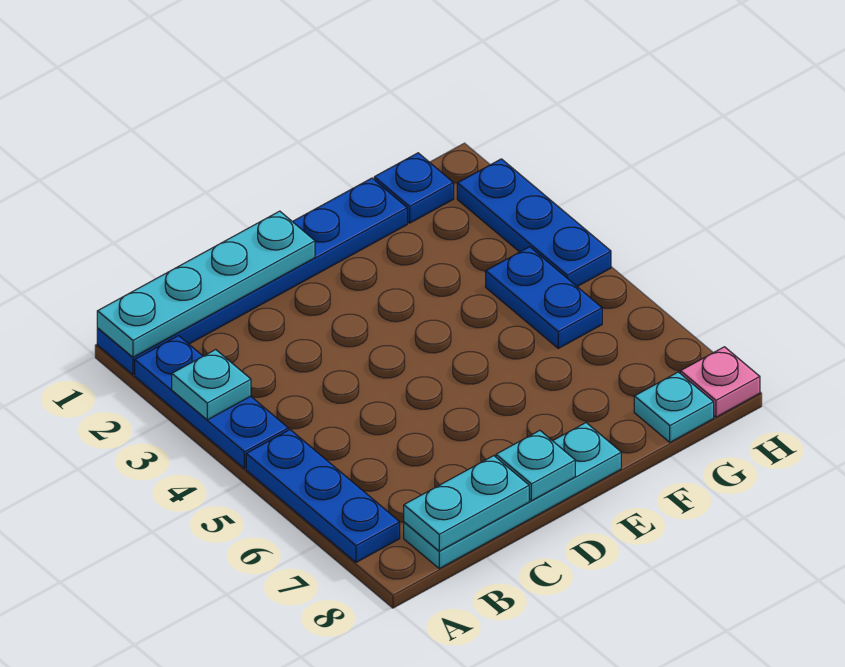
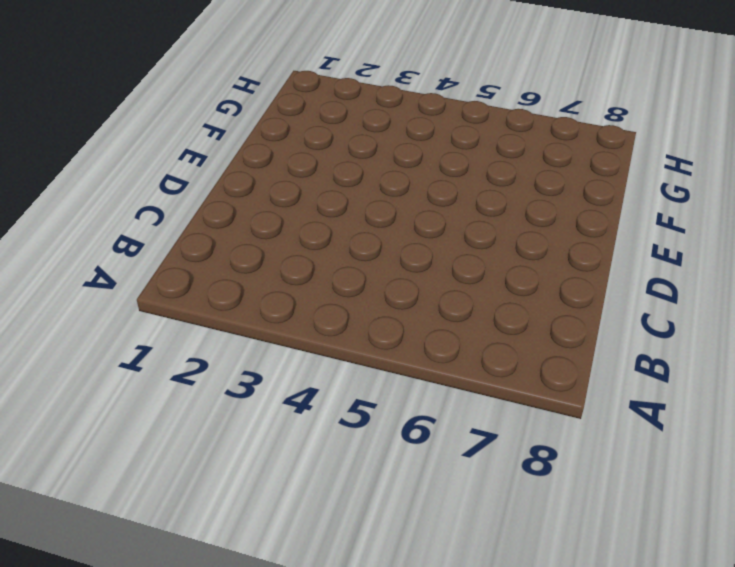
none -> blue plate A1:F1 level 1
none -> blue plate A2:A4 level 1
none -> blue plate A5:A7 level 1

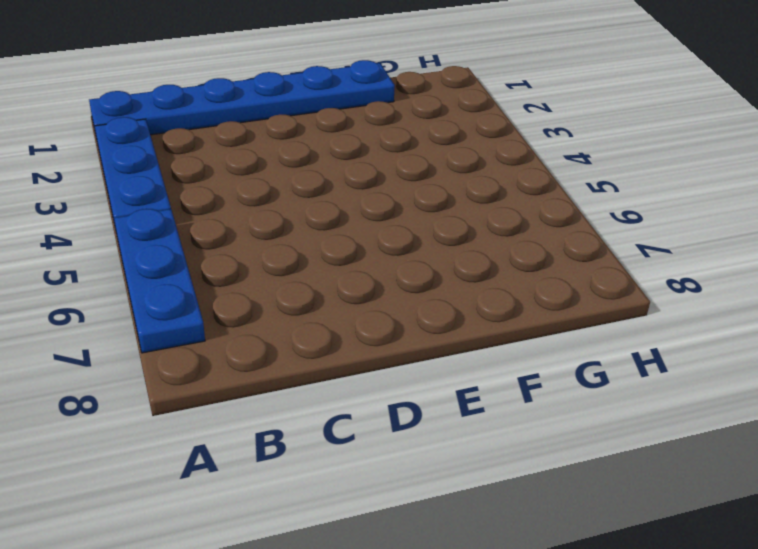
none -> cyan plate B8:E8 level 1
none -> blue plate G1 level 1
none -> blue plate G4:G5 level 1

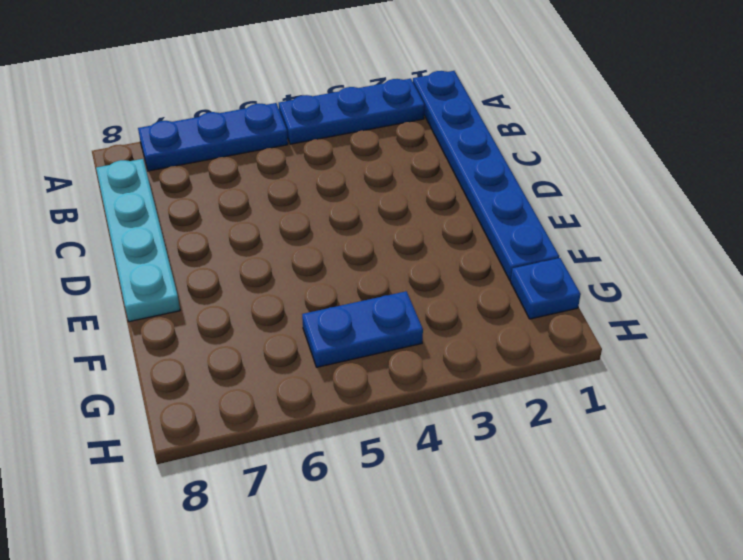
none -> cyan plate G8 level 1
none -> blue plate H2:H4 level 1
none -> pink plate H8 level 1

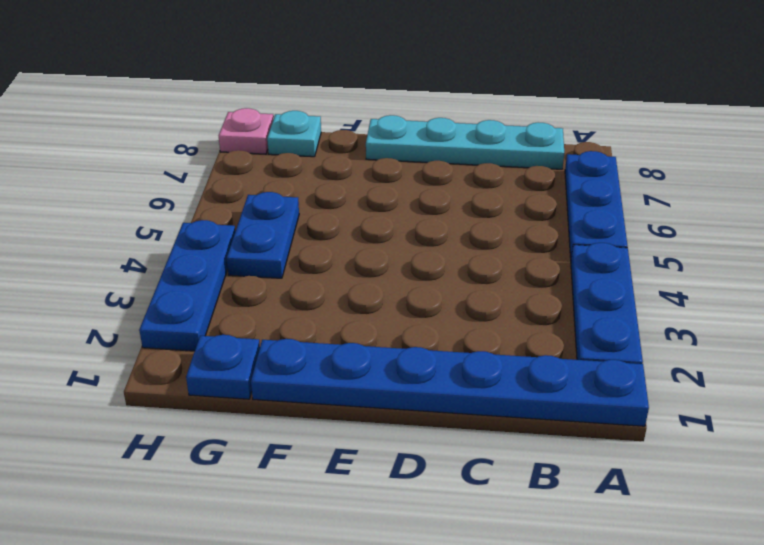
none -> cyan plate A1:D1 level 2
none -> cyan plate A3 level 2
none -> cyan plate B8:C8 level 2

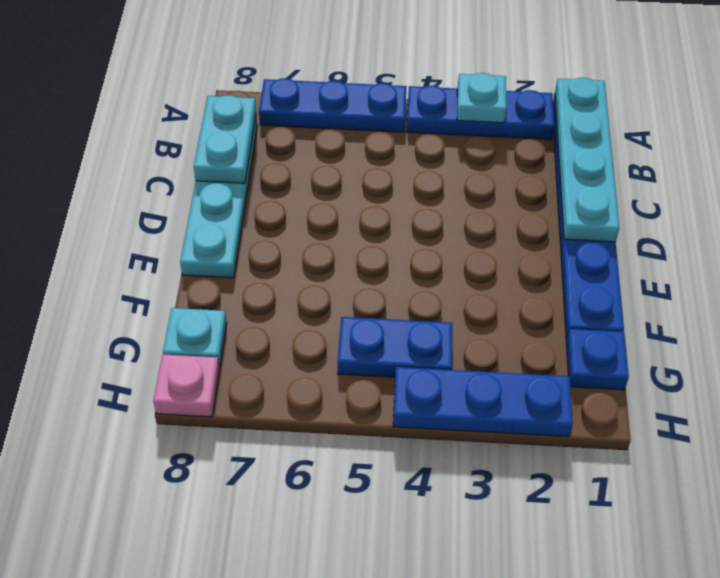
none -> cyan plate D8 level 2

